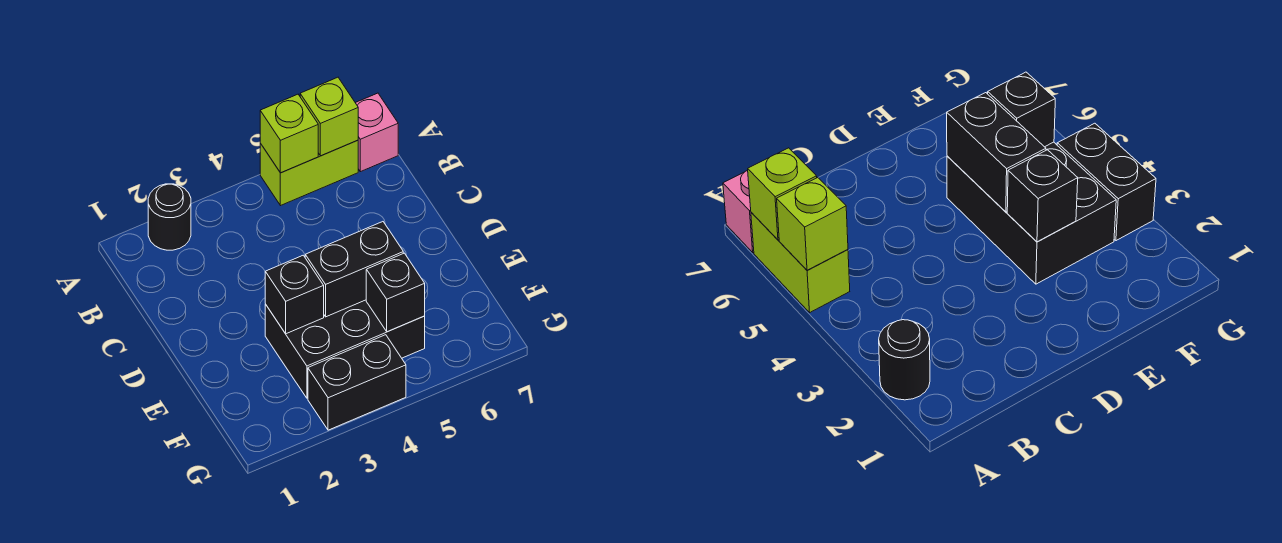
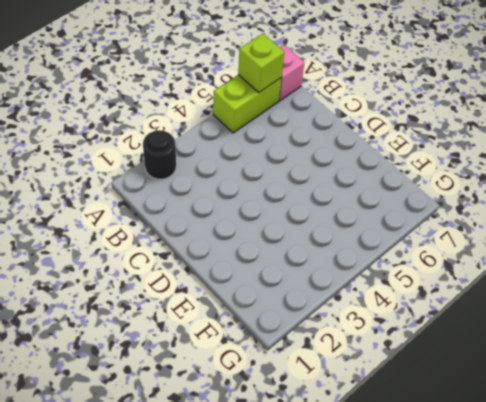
none -> black brick E3:F5 level 1
none -> black brick G3:G4 level 1

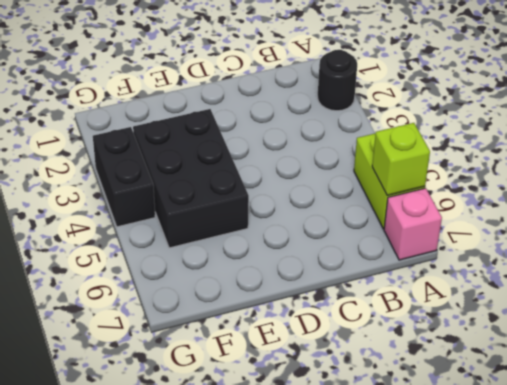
none -> lime brick A5 level 2
none -> black brick E3 level 2

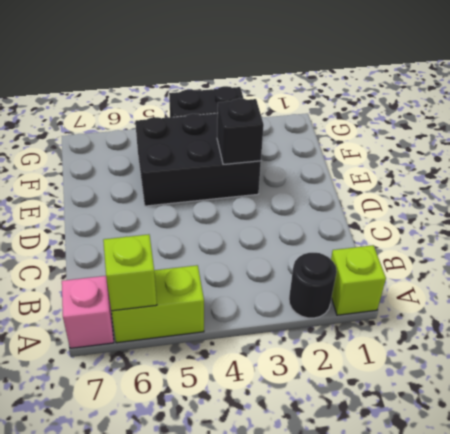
lime brick A1 level 1 -> lime brick A5 level 2
none -> black brick E4:E5 level 2
none -> black brick F5 level 2

